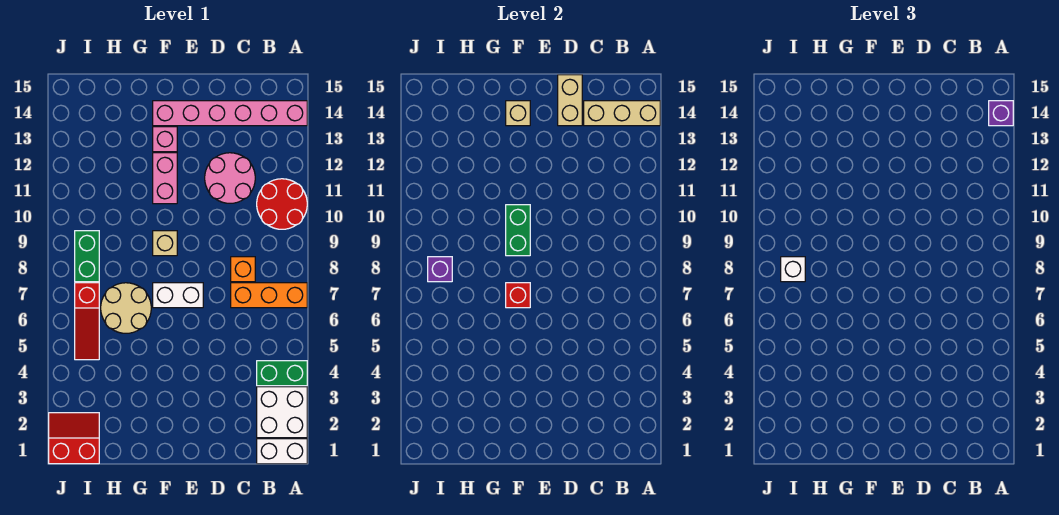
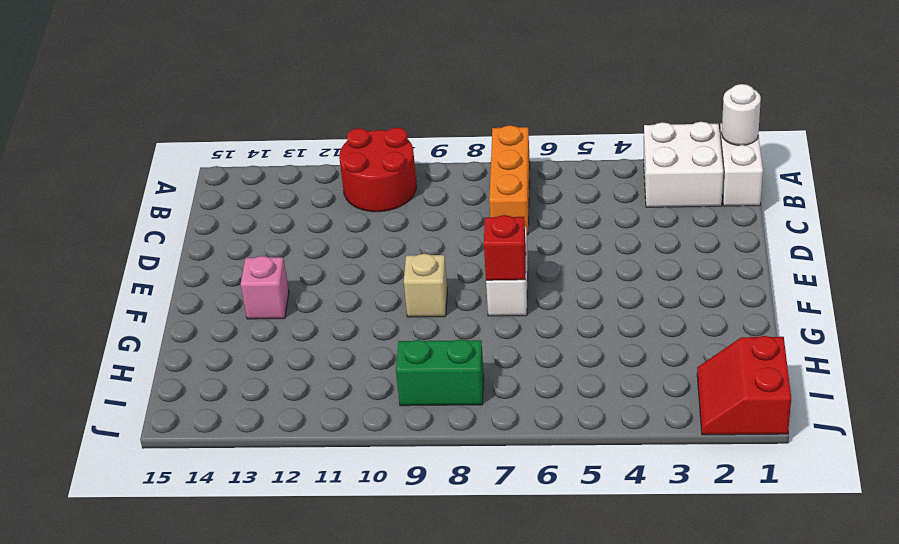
white round brick A1 level 2 -> none
none -> green brick A4:B4 level 1
none -> pink brick A14:F14 level 1
none -> orange brick C8 level 1

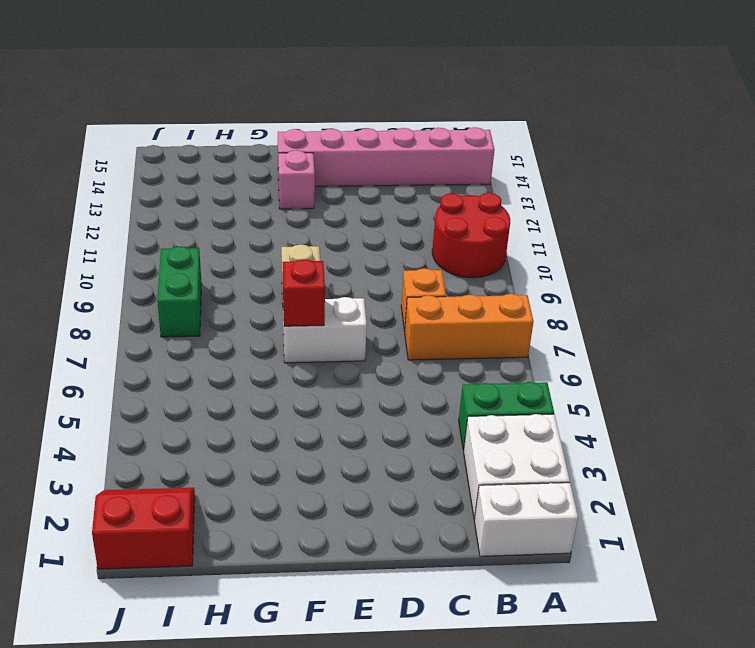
none -> pink round brick C11:D12 level 1
none -> pink brick F11:F12 level 1
none -> tan round brick G6:H7 level 1

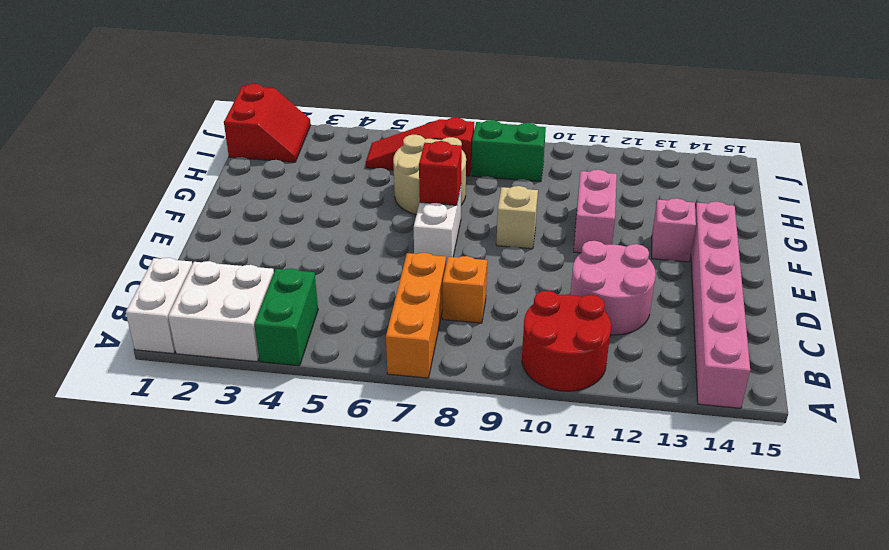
pink brick F11:G11 level 1 -> pink brick F11:F12 level 1
none -> tan brick A14:C14 level 2
none -> tan brick D14:D15 level 2
none -> green brick F9:F10 level 2

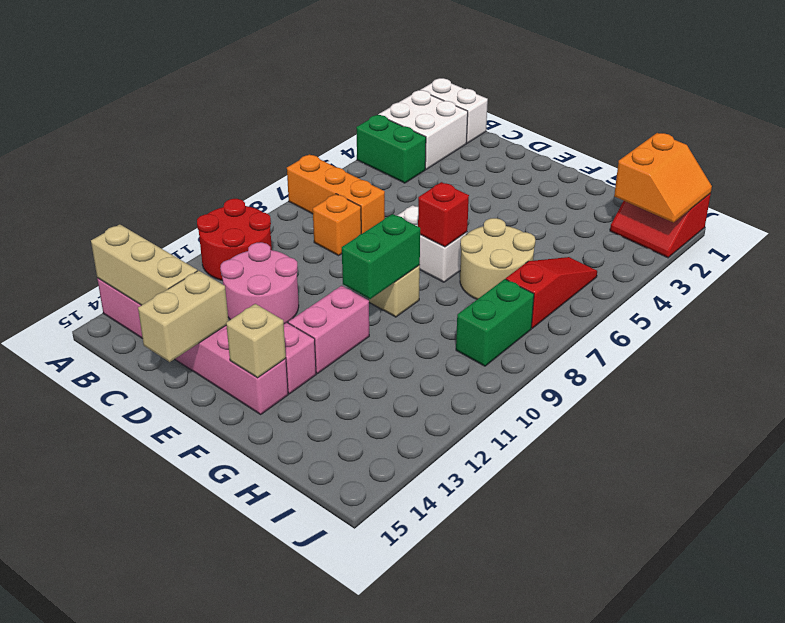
orange slope I1:J2 level 2 top I -> none
none -> purple brick I8 level 2
none -> purple brick A14 level 3
none -> white brick I8 level 3

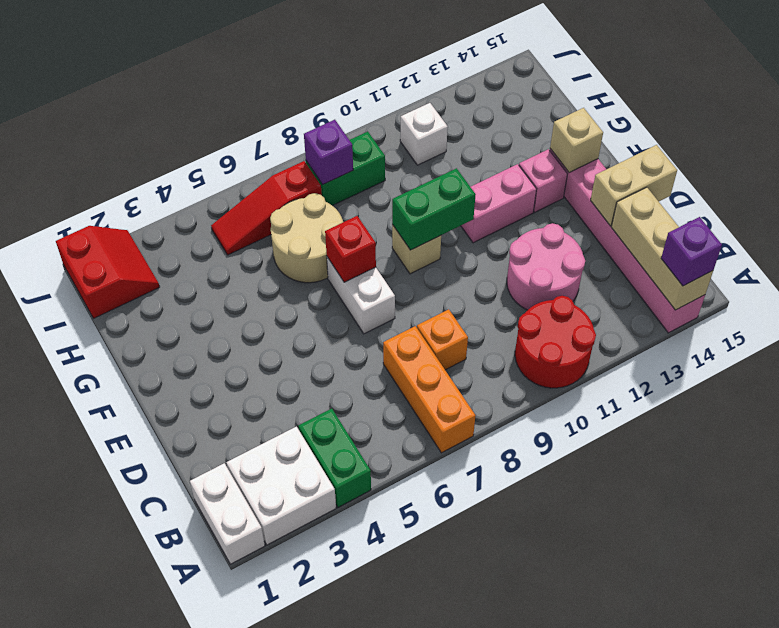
white brick I11 level 1 -> white brick I8 level 3

